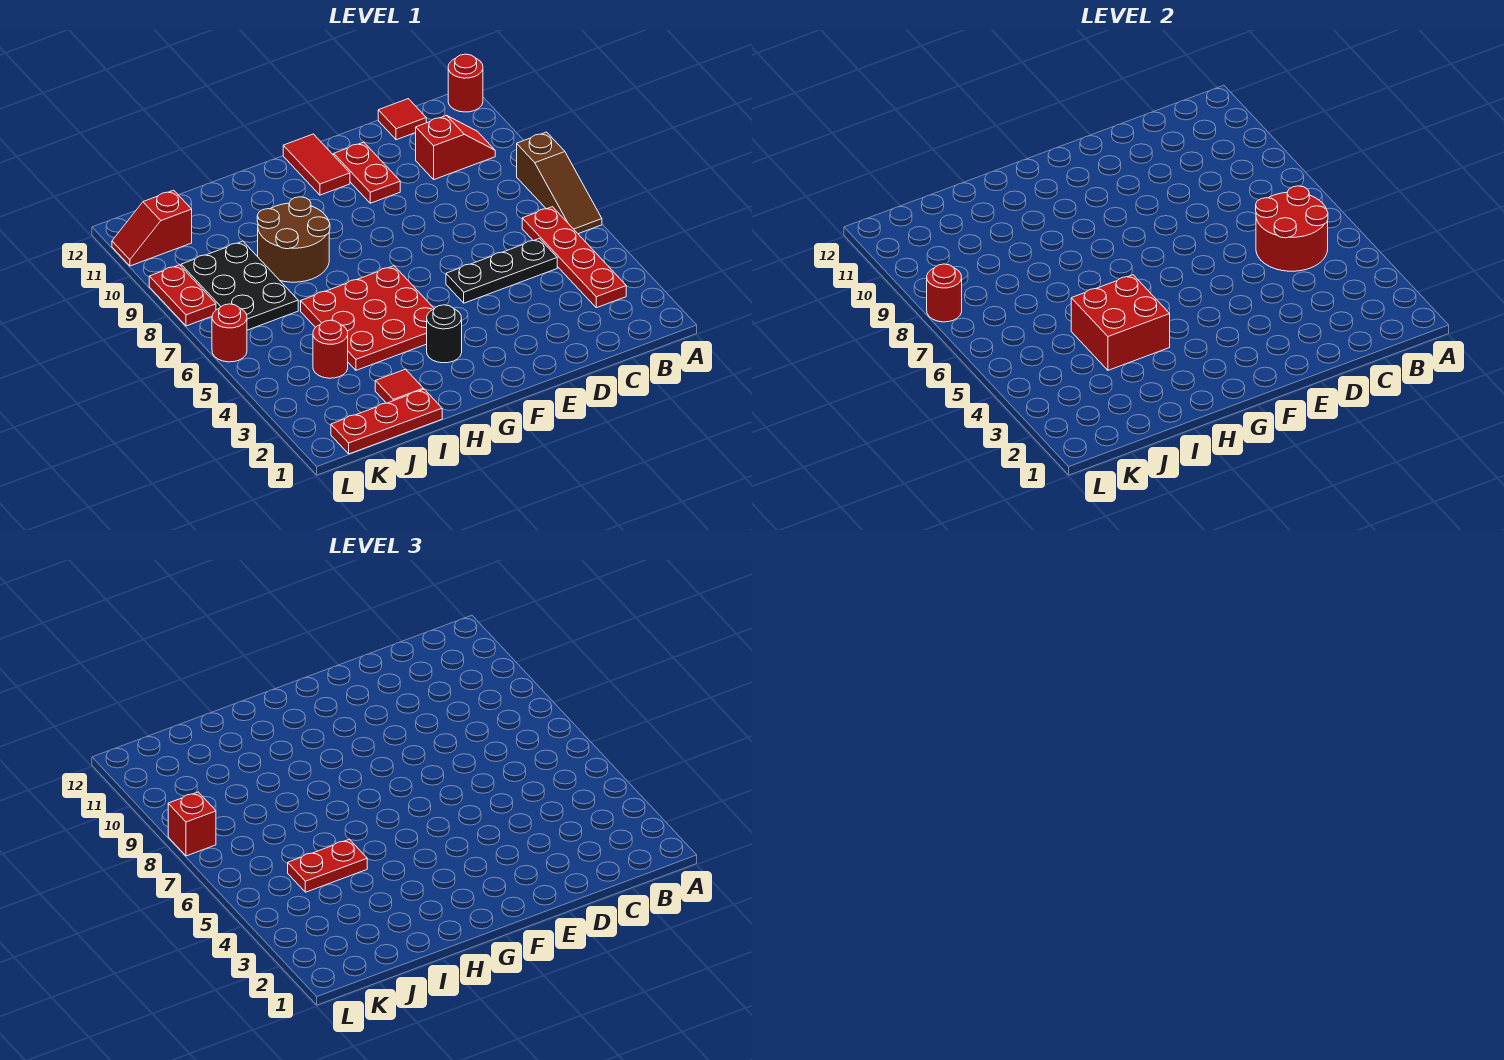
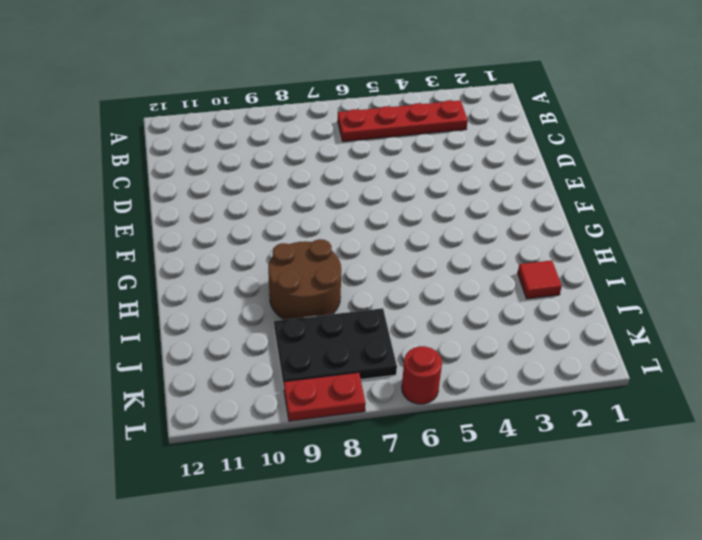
none -> brown slope A6:A8 level 1 top 8
none -> red round brick A12 level 1
none -> red slope B10:C10 level 1 top C

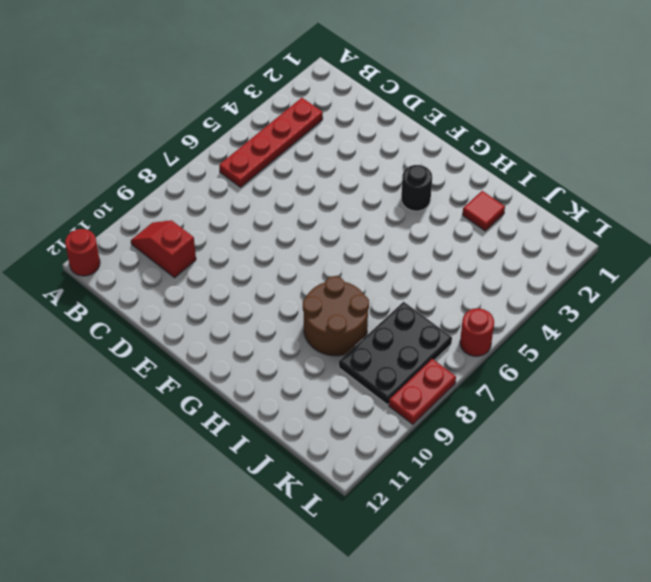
none -> brown slope A6:A8 level 1 top 8
none -> black plate C5:E5 level 1
none -> red tile C12 level 1

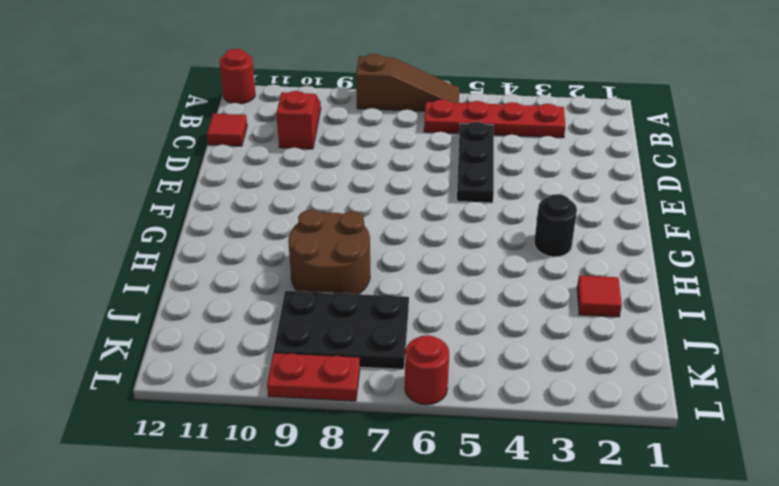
none -> red plate E10:E11 level 1
none -> red tile F11:F12 level 1
none -> red plate G4:I6 level 1

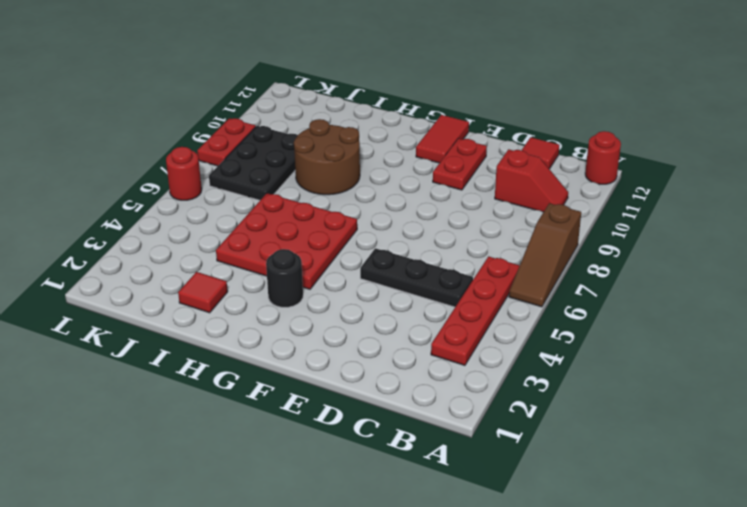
none -> red plate I1:K1 level 1
none -> red round brick J4 level 1
none -> red slope K11:L11 level 1 top K

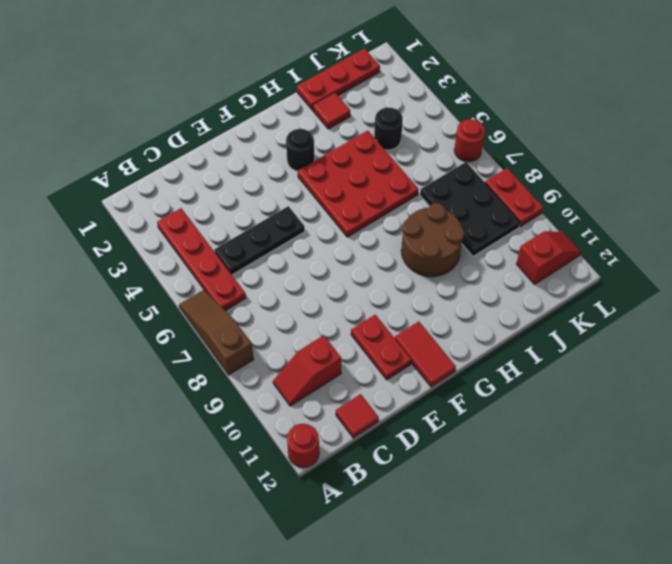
black round brick J4 level 1 -> red round brick J4 level 1
none -> red round brick B5:C6 level 2
none -> red brick H4:I5 level 2
none -> red round brick L8 level 2

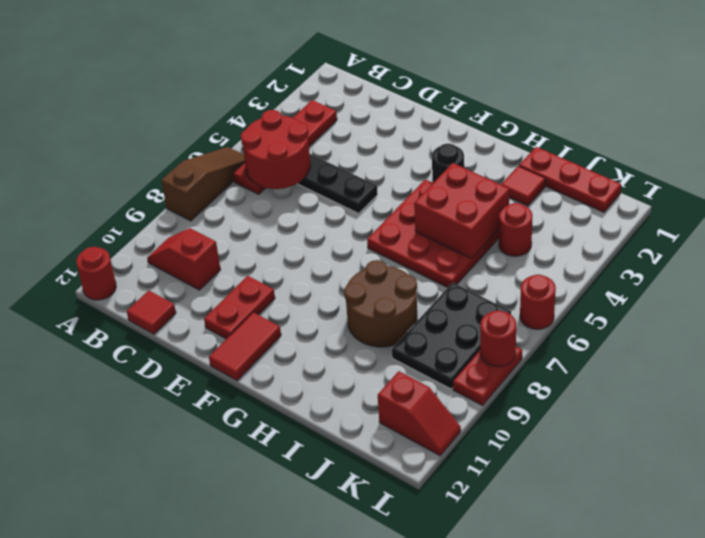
none -> red plate I5:J5 level 3
none -> red brick L8 level 3

